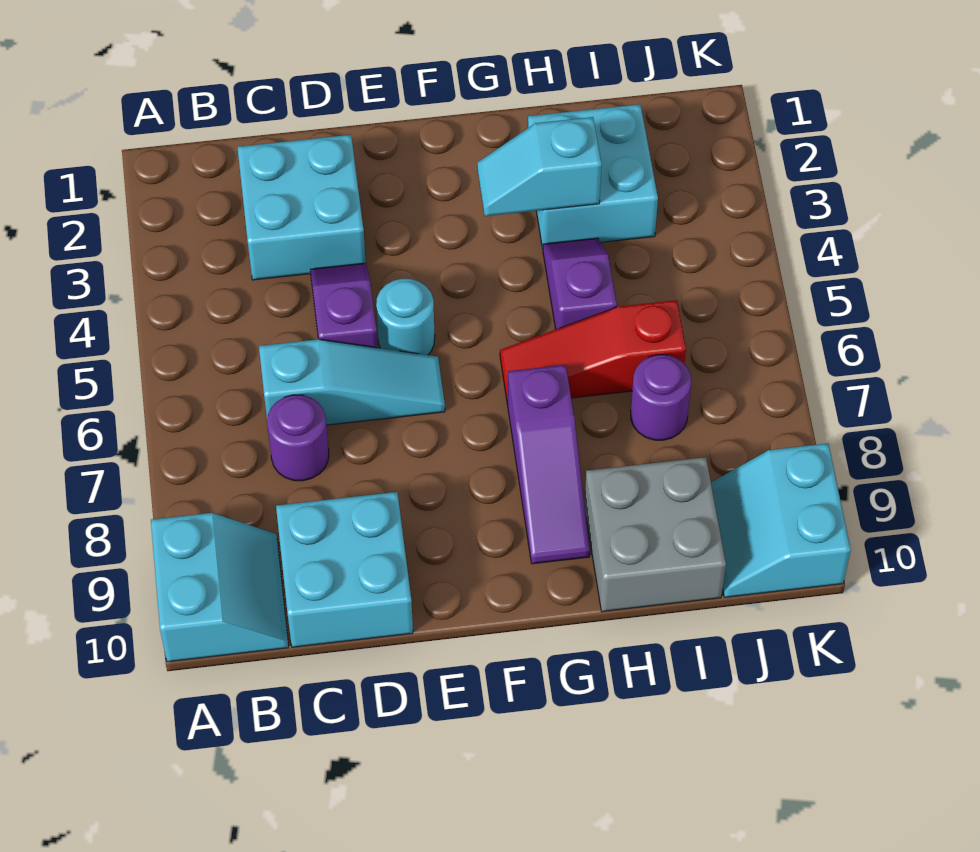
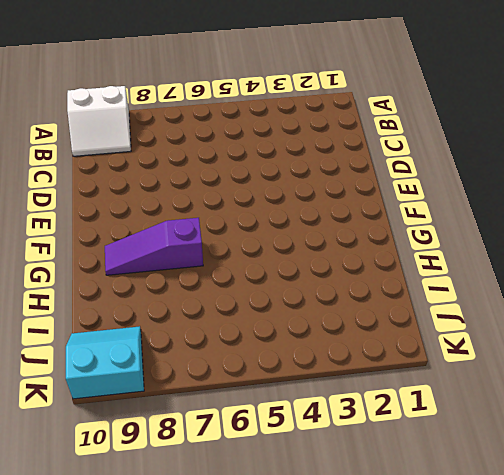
white slope A9:B10 level 1 top A -> cyan slope A9:B10 level 1 top A
none -> cyan brick C2:D3 level 1
none -> cyan slope C6:E6 level 1 top C
none -> purple round brick C7 level 1

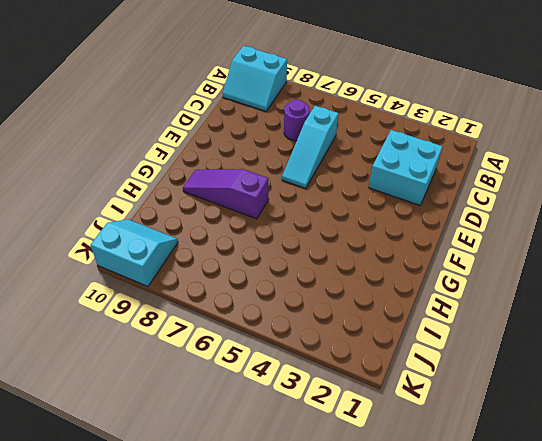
none -> cyan brick C9:D10 level 1
none -> purple slope D4:D5 level 1 top 5
none -> cyan round brick E5 level 1

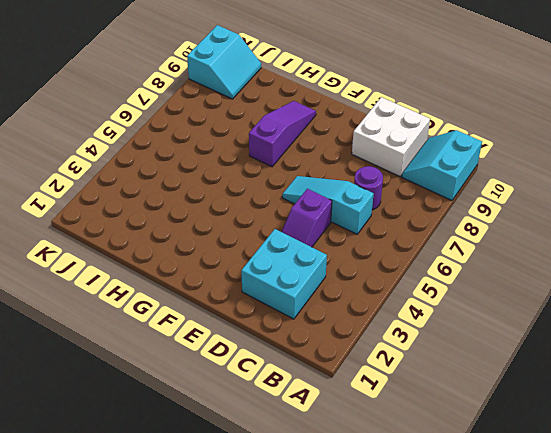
white brick C9:D10 level 1 -> cyan brick C9:D10 level 1
none -> cyan round brick E5 level 1
none -> red slope G6:I6 level 1 top I
none -> cyan brick H2:I3 level 1

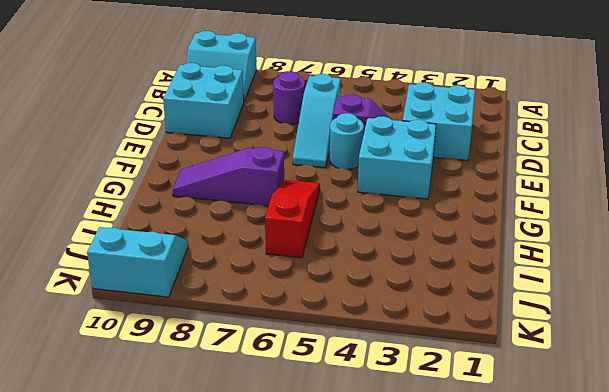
cyan brick E3:F4 level 1 -> cyan brick H2:I3 level 1
none -> purple slope H4:H5 level 1 top 5
none -> grey brick H9:I10 level 1
none -> purple round brick I7 level 1

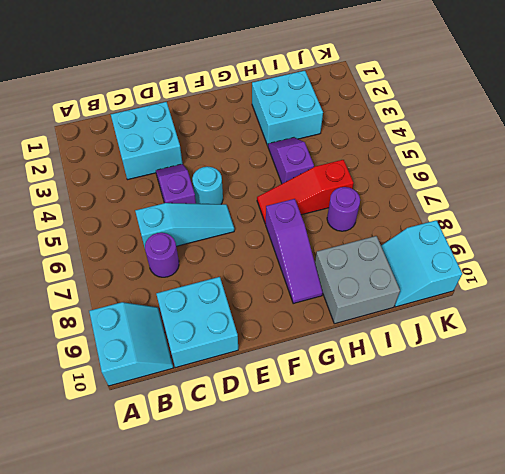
none -> cyan slope G3:H3 level 2 top H

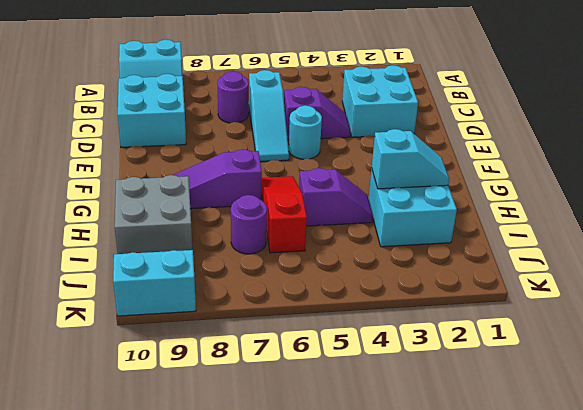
cyan slope H2:H3 level 2 top 3 -> cyan slope G3:H3 level 2 top H

